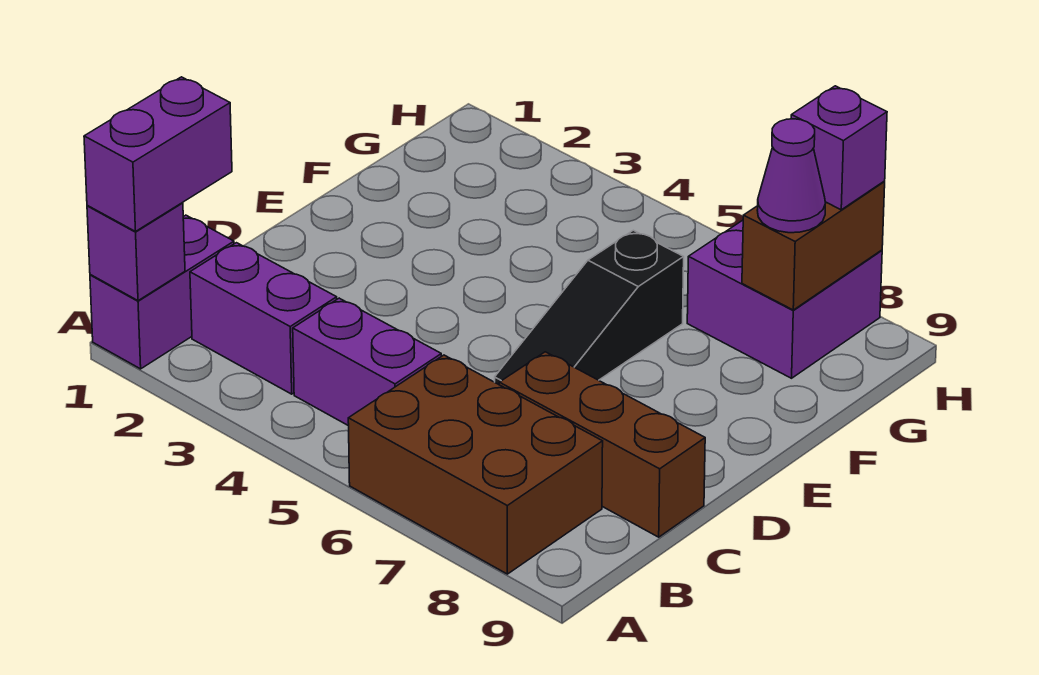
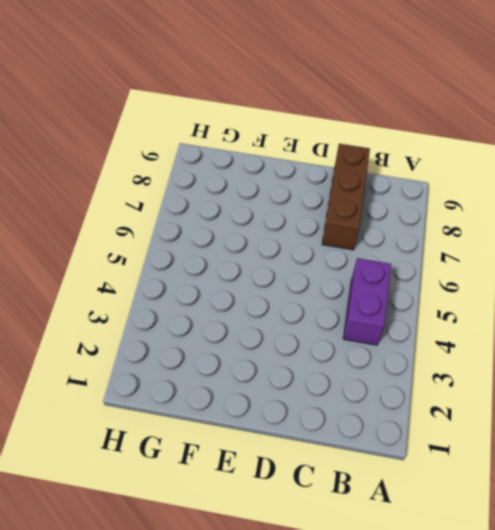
none -> purple brick A1:B1 level 1
none -> brown brick A6:B8 level 1
none -> purple brick B2:B3 level 1

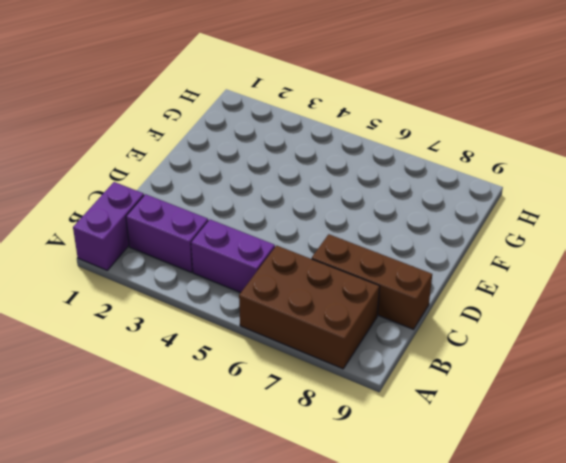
none -> black slope D6:F6 level 1 top F
none -> purple brick G7:H8 level 1
none -> purple brick A1 level 2

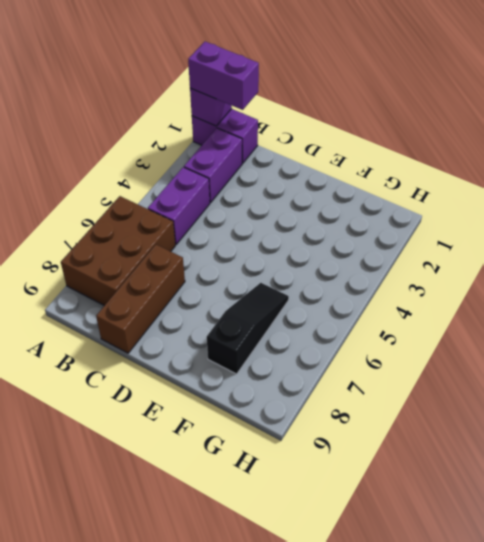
black slope F6:F8 level 1 top 8 -> black slope D6:F6 level 1 top F
none -> purple brick G7:H8 level 1
none -> brown brick G8:H8 level 2
none -> purple cone G8 level 3

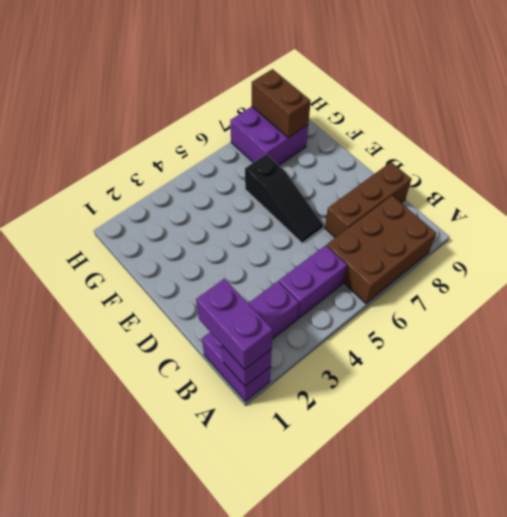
none -> purple cone G8 level 3
none -> purple brick H8 level 3

